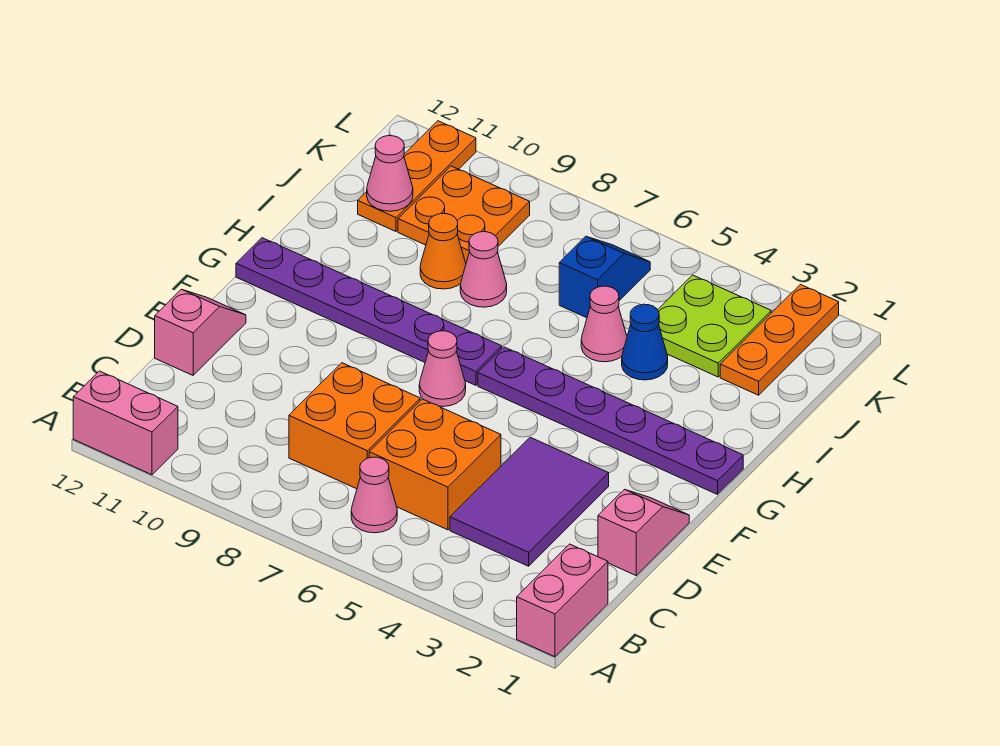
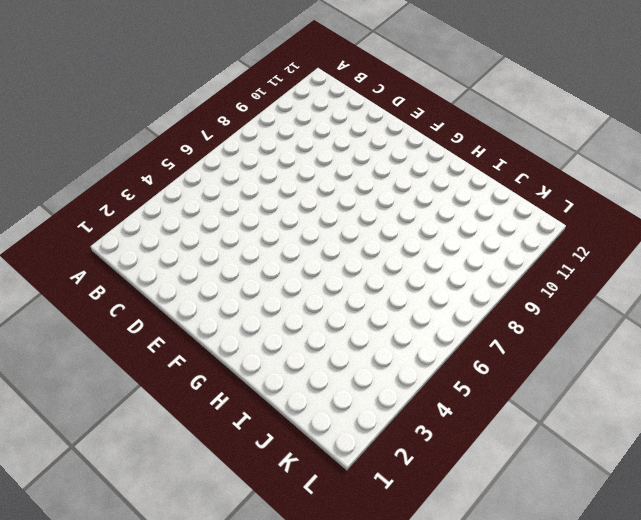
none -> pink brick A1:B1 level 1
none -> pink brick A11:A12 level 1
none -> pink cone B6 level 1

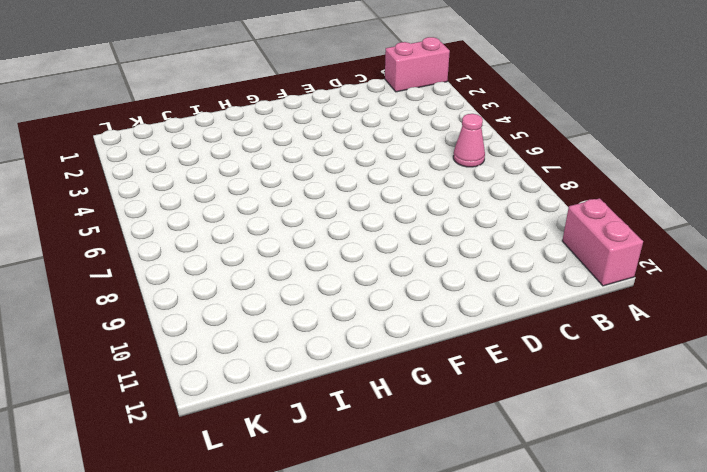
none -> purple tile C3:E4 level 1
none -> orange brick C5:D6 level 1
none -> orange brick C7:D8 level 1

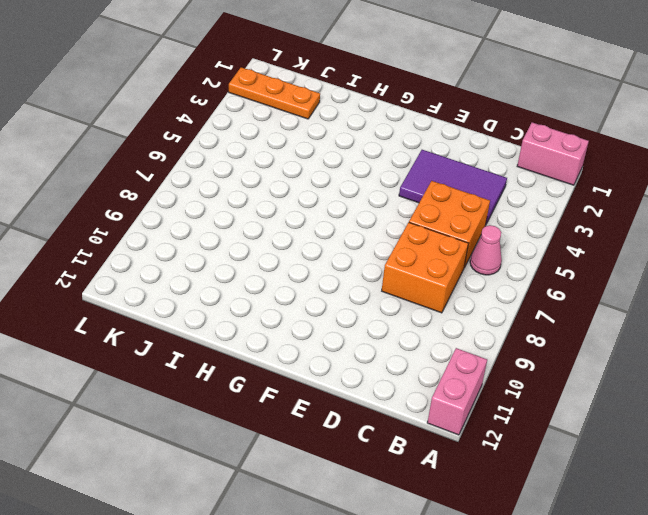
none -> pink slope D1:E1 level 1 top D
none -> pink slope D12:E12 level 1 top D
none -> pink cone F7 level 1

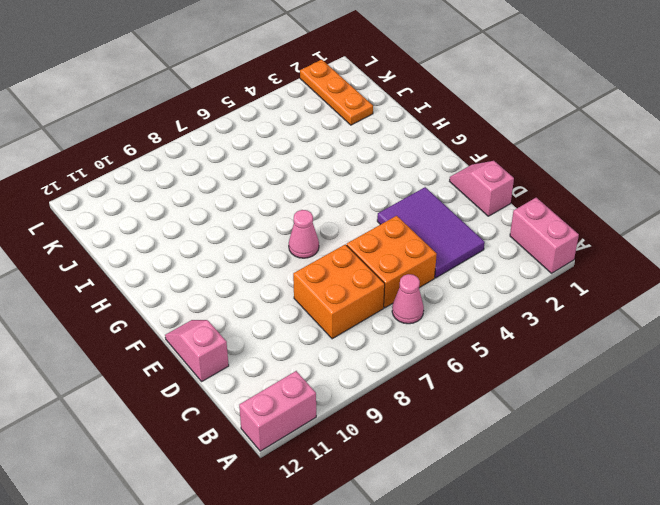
none -> purple plate G1:G6 level 1
none -> purple plate G7:G12 level 1
none -> blue cone I4 level 1

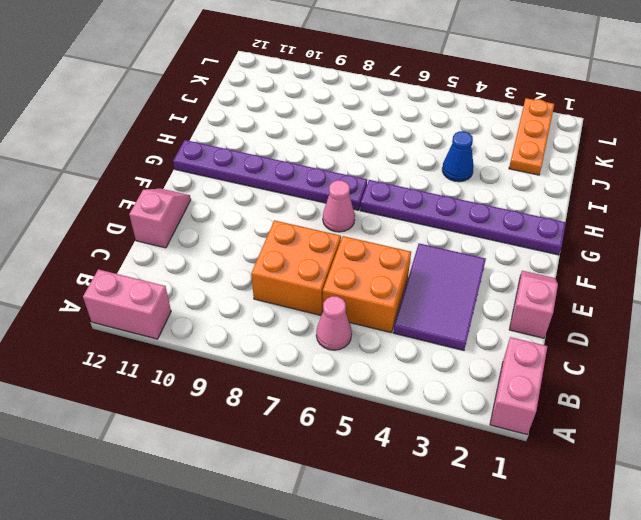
none -> pink cone I5 level 1
none -> pink cone I8 level 1
none -> orange cone I9 level 1

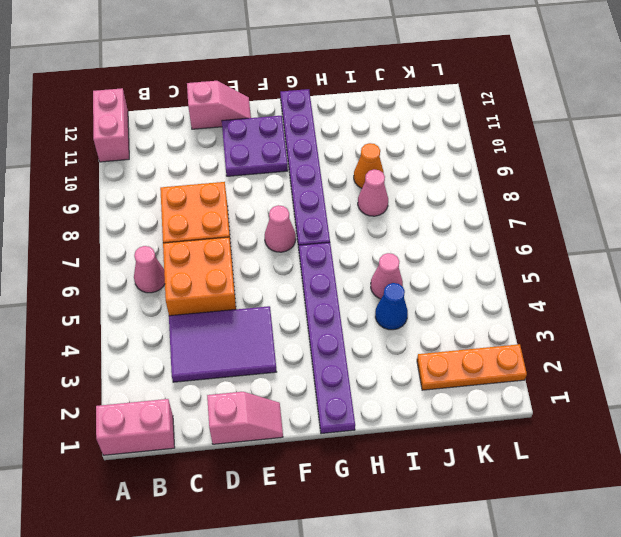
purple plate E10:F11 level 1 -> none
none -> lime plate J3:K4 level 1
none -> blue slope J6:K6 level 1 top J
none -> orange plate J9:K10 level 1

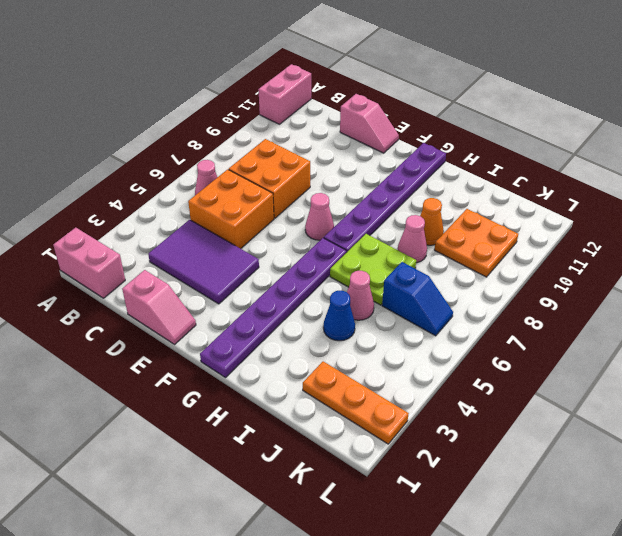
lime plate H6:I7 level 1 -> lime plate J3:K4 level 1
none -> orange plate J11:L11 level 1
none -> pink cone J11 level 2

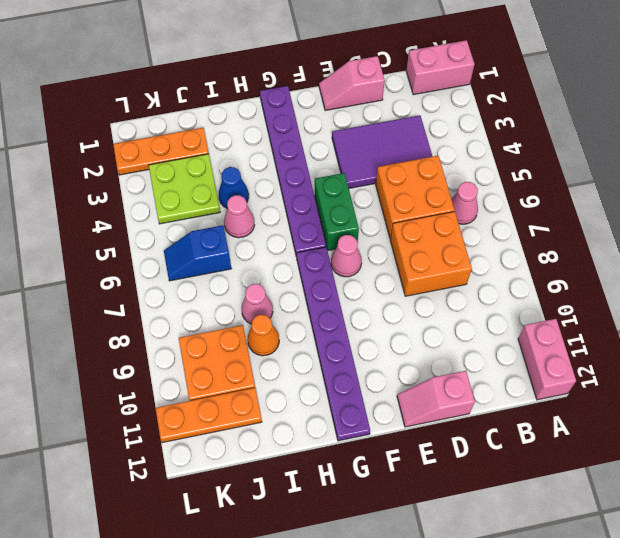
green brick F5:F6 level 1 -> none
none -> pink cone J11 level 2

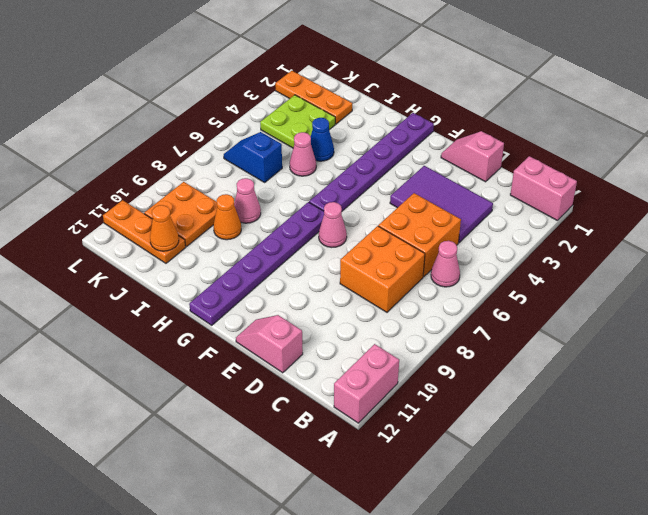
orange cone J11 level 2 -> pink cone J11 level 2

